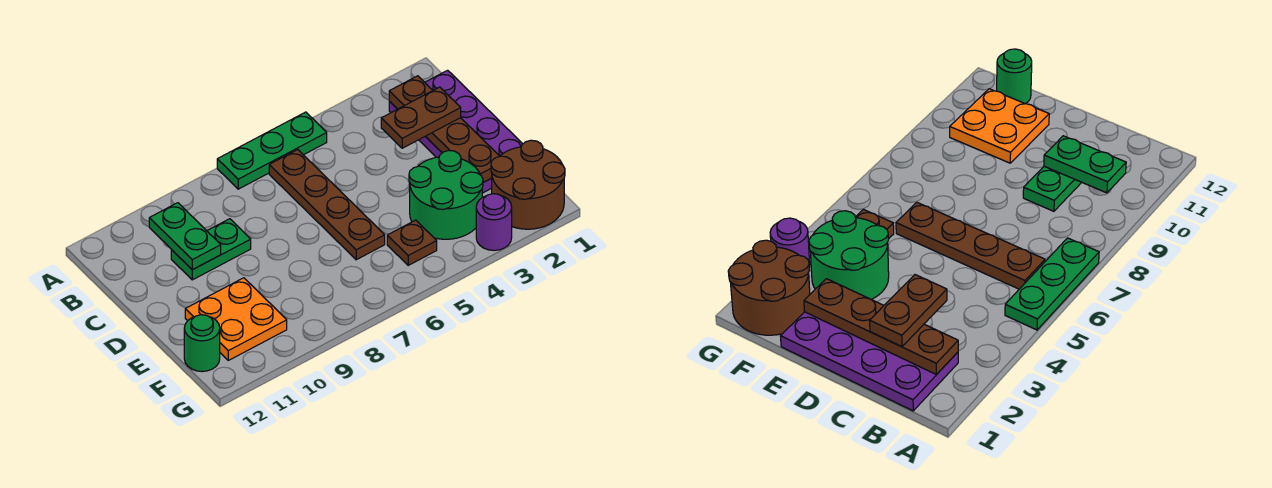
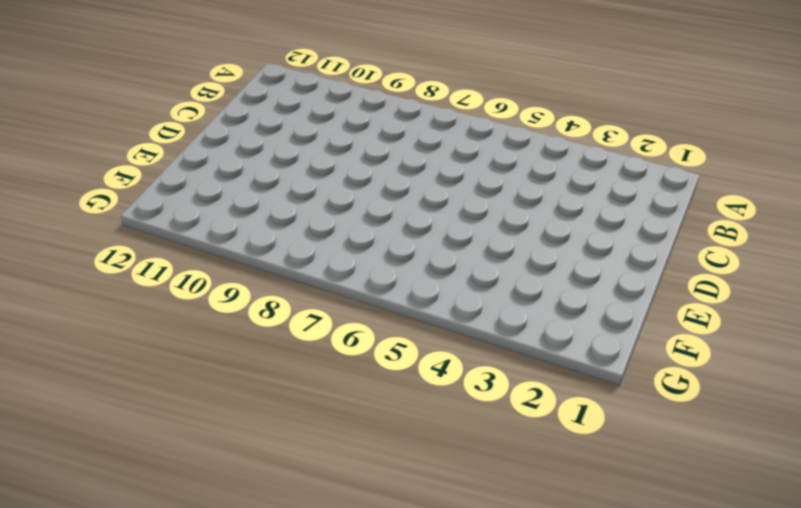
none -> green plate A5:A7 level 1
none -> purple plate B1:E2 level 1
none -> brown plate B6:E6 level 1

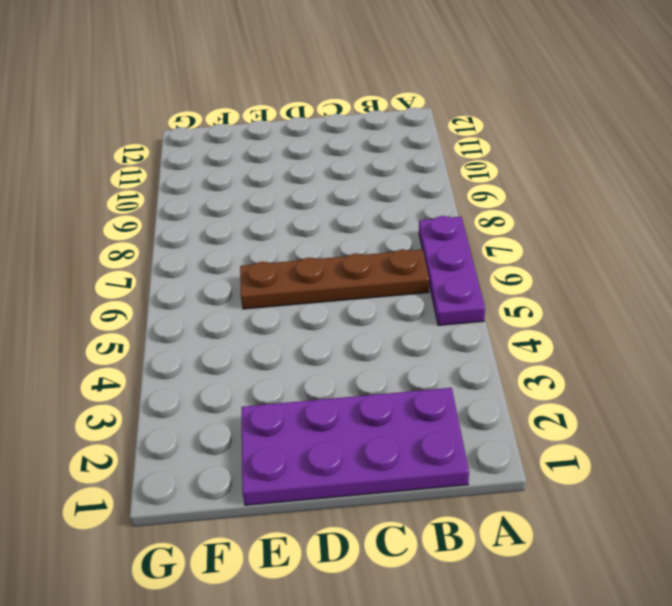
purple plate A5:A7 level 1 -> green plate A5:A7 level 1
none -> green plate C9:C10 level 1
none -> green round brick E3:F4 level 1
none -> orange plate E10:F11 level 1

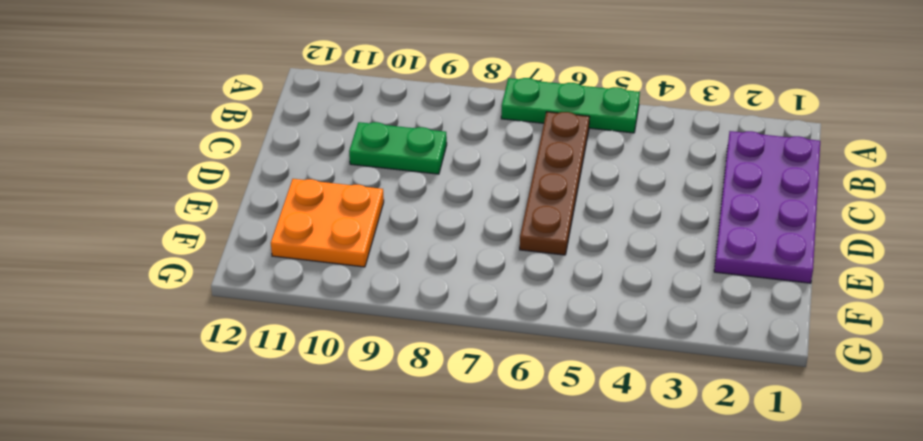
none -> green round brick E3:F4 level 1
none -> brown round brick F1:G2 level 1
none -> brown plate F5 level 1

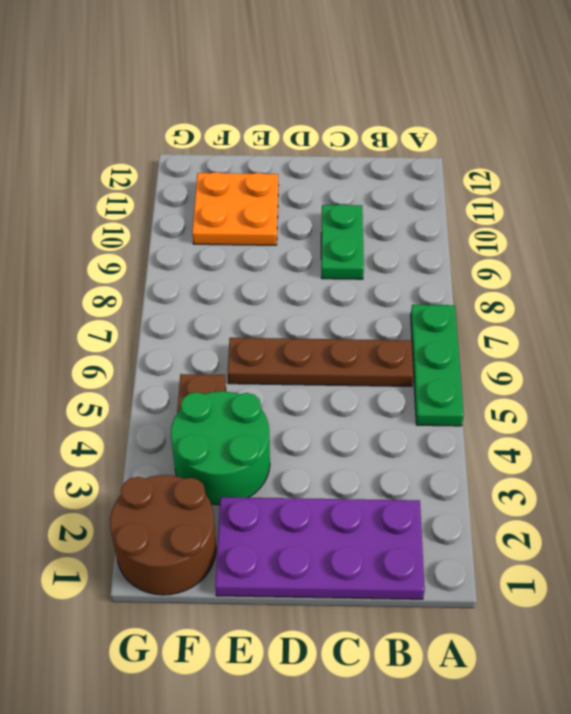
none -> green round brick F12 level 1
none -> purple round brick G3 level 1
none -> brown plate B2:E2 level 2

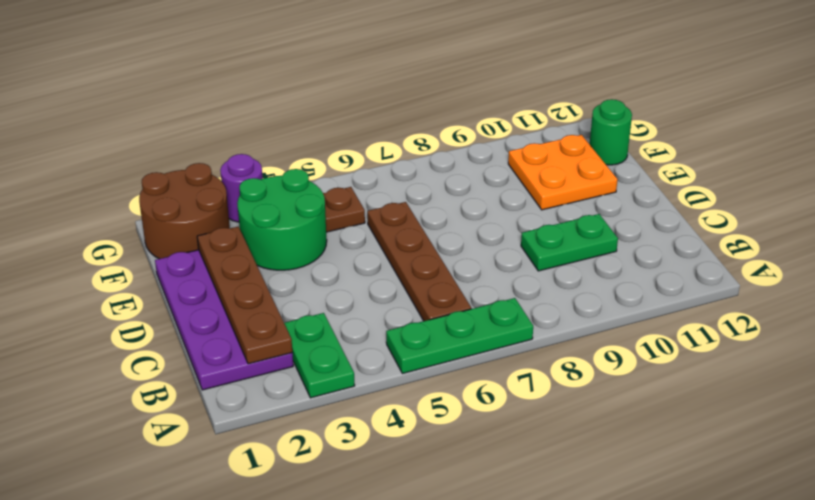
green plate A3:B3 level 1 -> green plate B10:C10 level 2
none -> brown plate C2:C3 level 3

